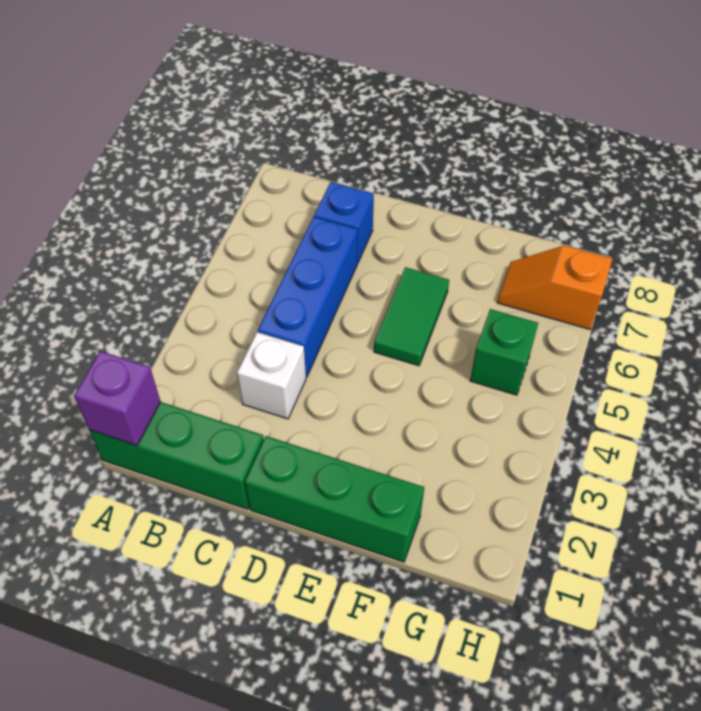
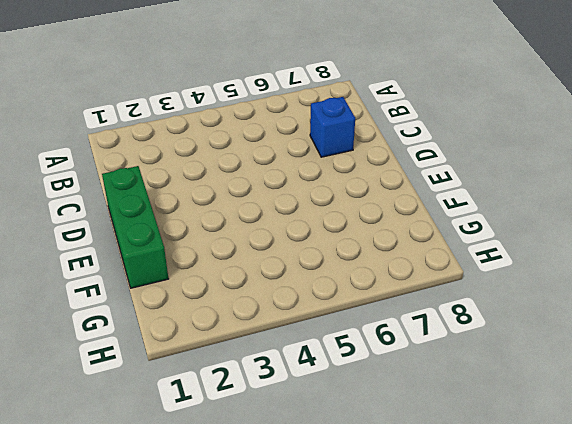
none -> green brick A1:C1 level 1
none -> white brick C3 level 1

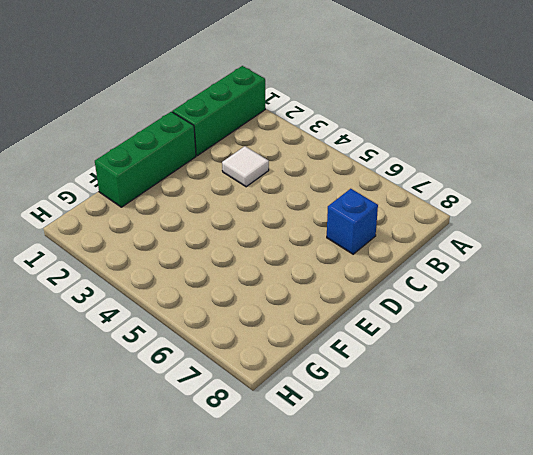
white tile C3 level 1 -> white brick C3 level 1
none -> blue brick C4:C6 level 1
none -> green tile E5:E6 level 1

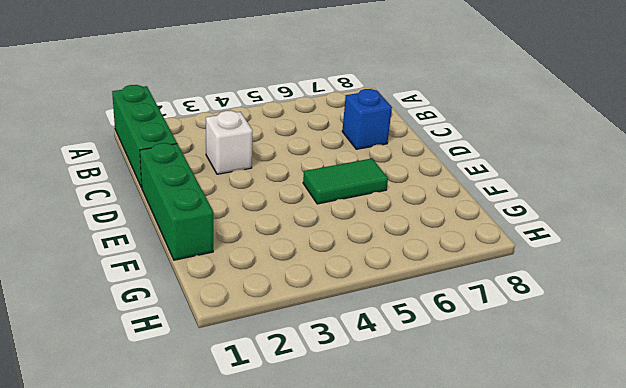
none -> blue brick C4:C6 level 1
none -> green brick G5 level 1

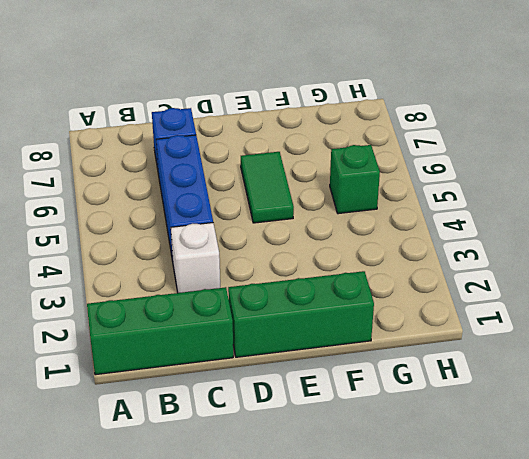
none -> orange slope G7:H7 level 1 top H
none -> purple brick A1 level 2

